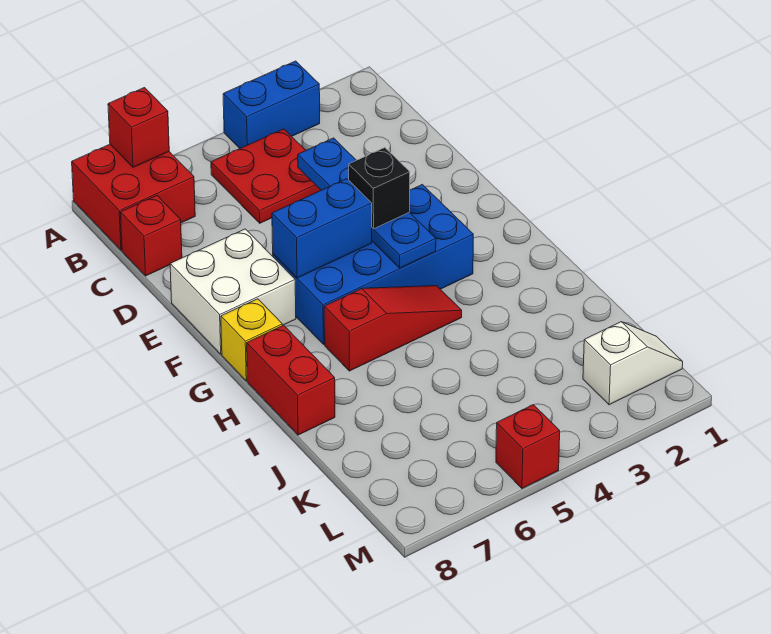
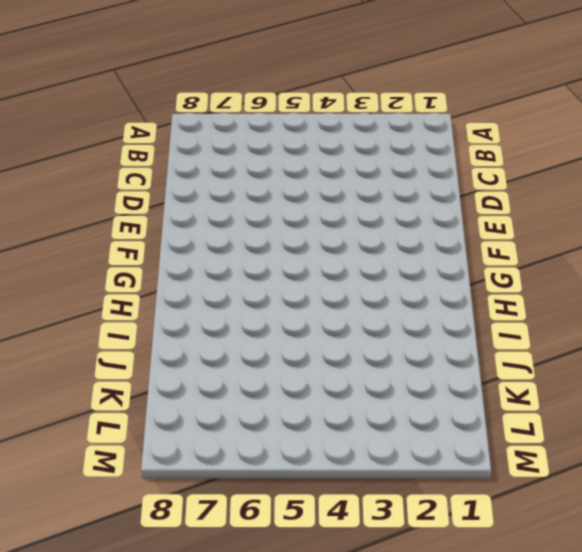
none -> blue brick A3:A4 level 1
none -> red brick A7:B8 level 1
none -> red plate B4:C5 level 1

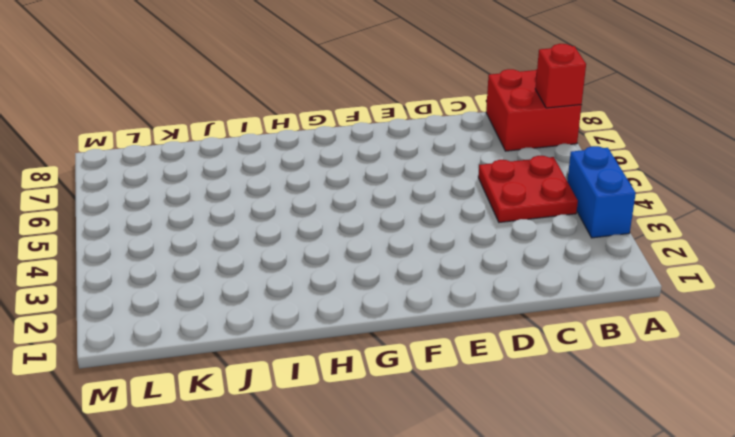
none -> red brick C8 level 1
none -> white brick E7:F8 level 1
none -> blue brick F3:G6 level 1

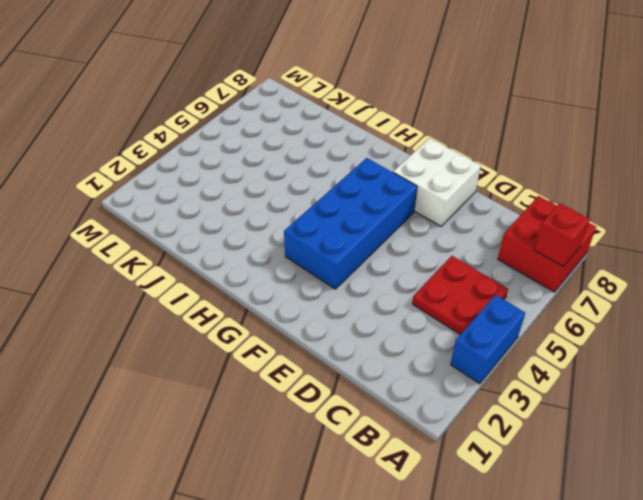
none -> red brick C8 level 1
none -> yellow brick G8 level 1
none -> red slope H4:H6 level 1 top 6

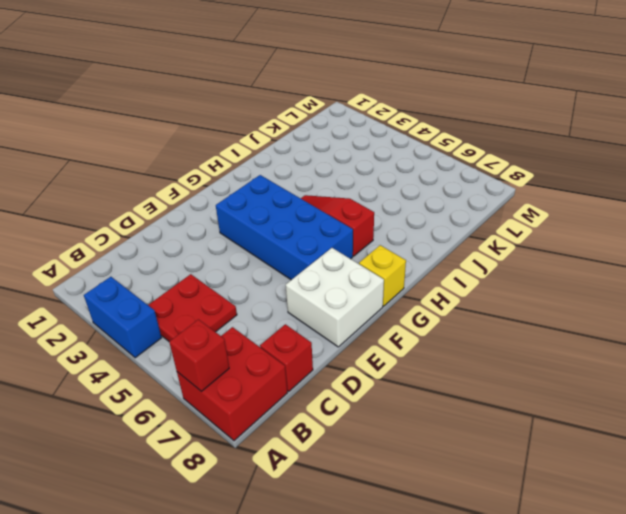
none -> red brick H8:I8 level 1
none -> white slope L1:L2 level 1 top 2
none -> red brick M5 level 1

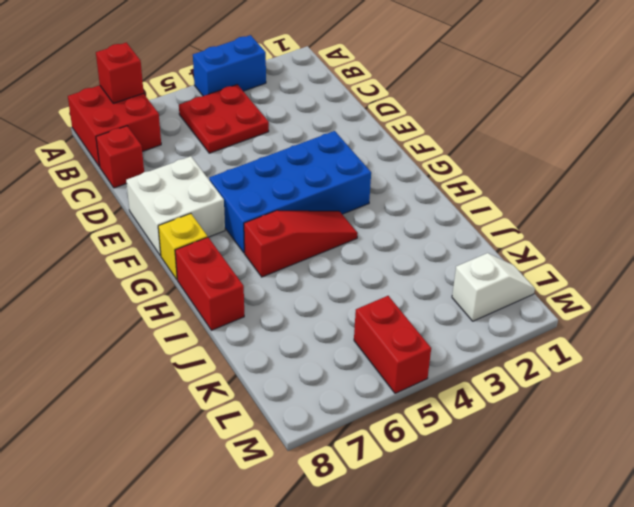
red brick L5:M5 level 1 -> red brick M5 level 1
none -> blue plate D4:G4 level 2
none -> blue brick F5:F6 level 2
none -> black brick F4 level 3

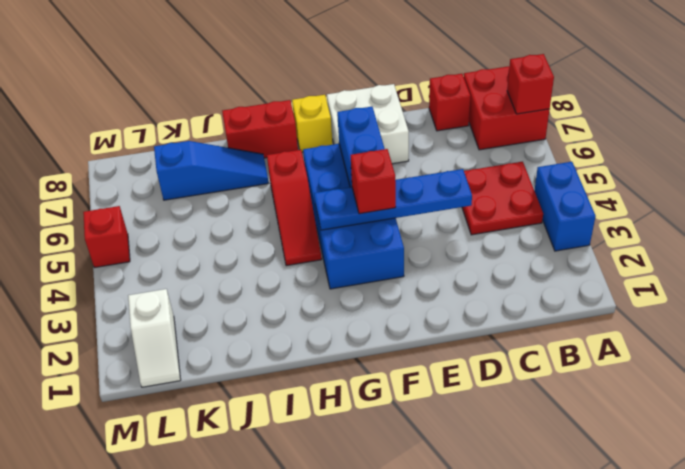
red brick F4 level 3 -> black brick F4 level 3
blue slope I7:K7 level 1 top K -> none

